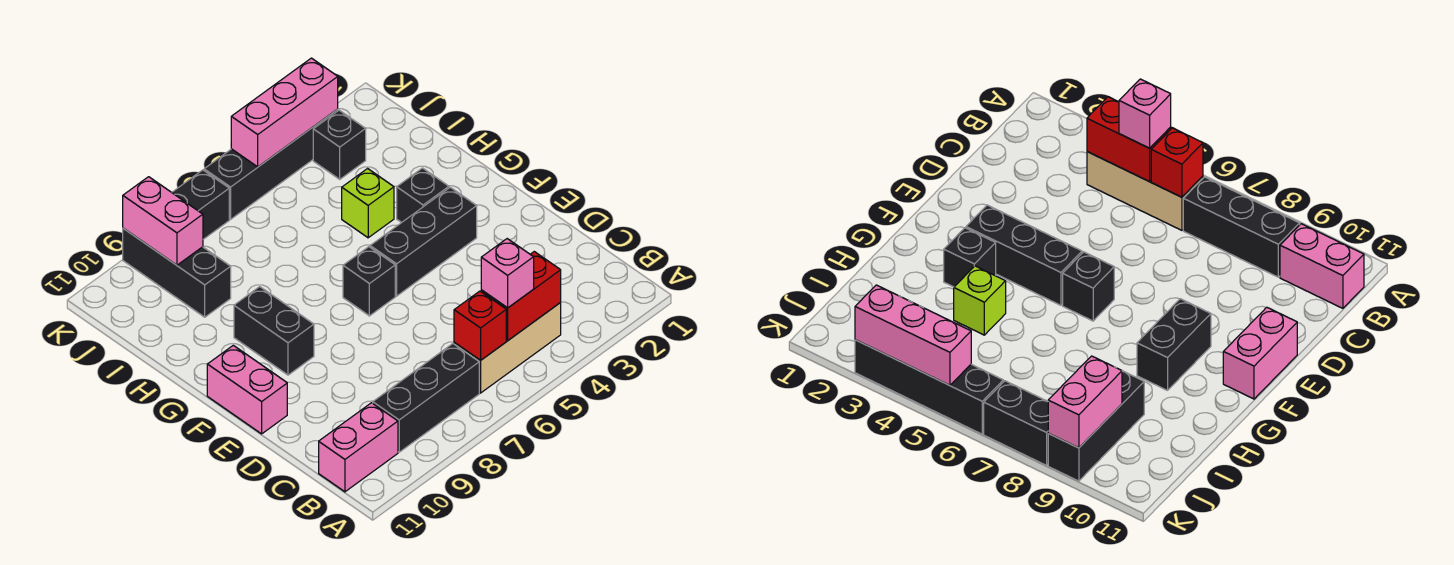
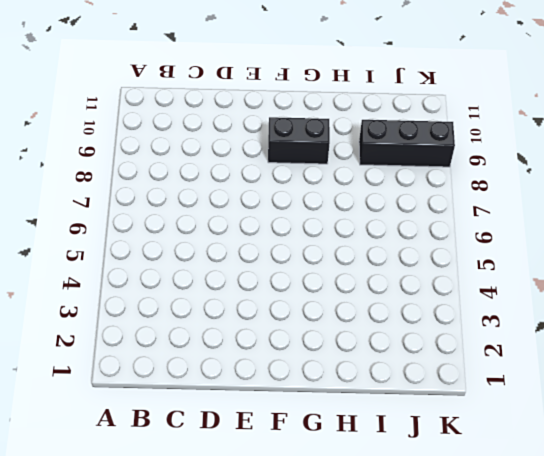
none -> tan brick B4:B6 level 1
none -> black brick B7:B9 level 1
none -> pink brick B10:B11 level 1

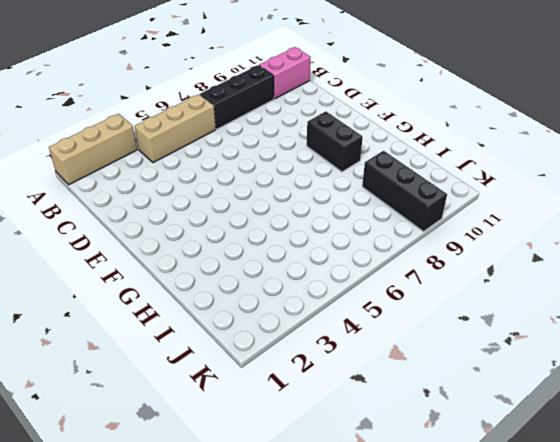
tan brick A1:A3 level 1 -> none
none -> pink brick E11:F11 level 1
none -> black brick F3:F5 level 1
none -> black brick F6 level 1

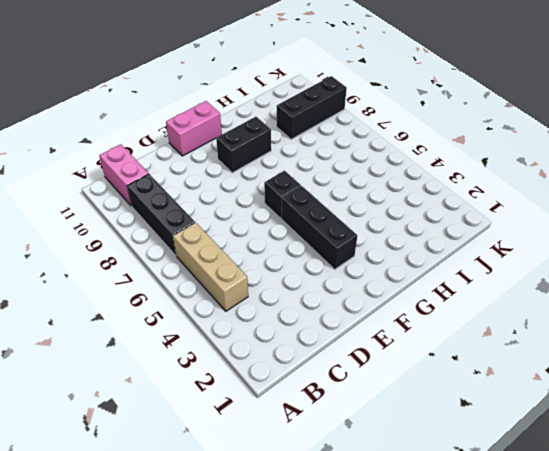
none -> black brick G3 level 1
none -> lime brick H4 level 1
none -> black brick J3 level 1

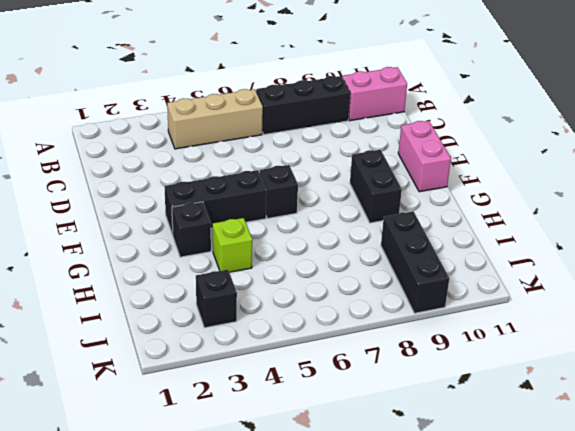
none -> black brick K3:K6 level 1
none -> black brick K7:K8 level 1
none -> red brick B4:B5 level 2

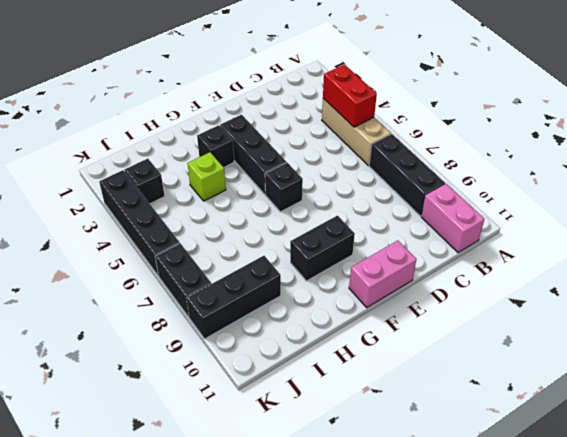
none -> red brick B6 level 2
none -> pink brick J9:K9 level 2
none -> pink brick K3:K5 level 2

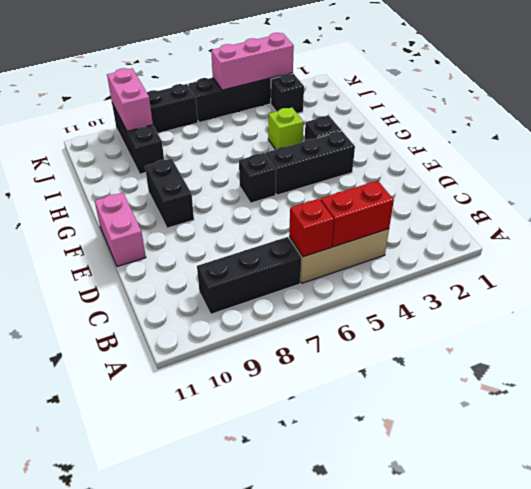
none -> pink brick B10:B11 level 1
none -> pink brick B5 level 3

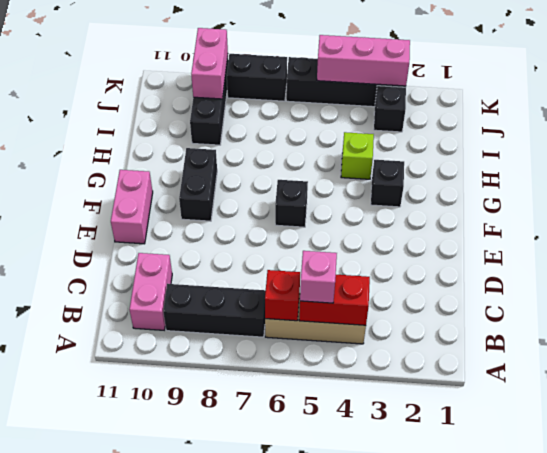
pink brick B10:C10 level 1 -> pink brick B10:B11 level 1
none -> black brick F3:F5 level 1

